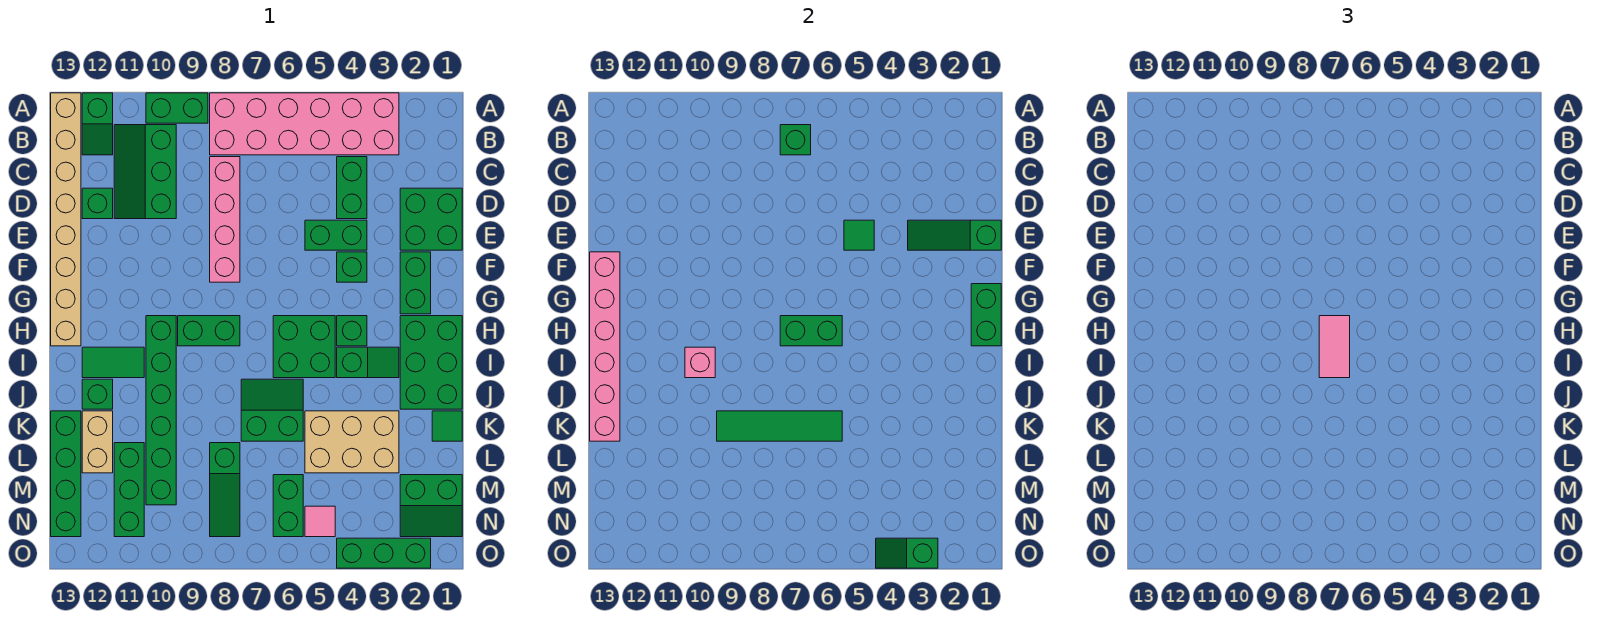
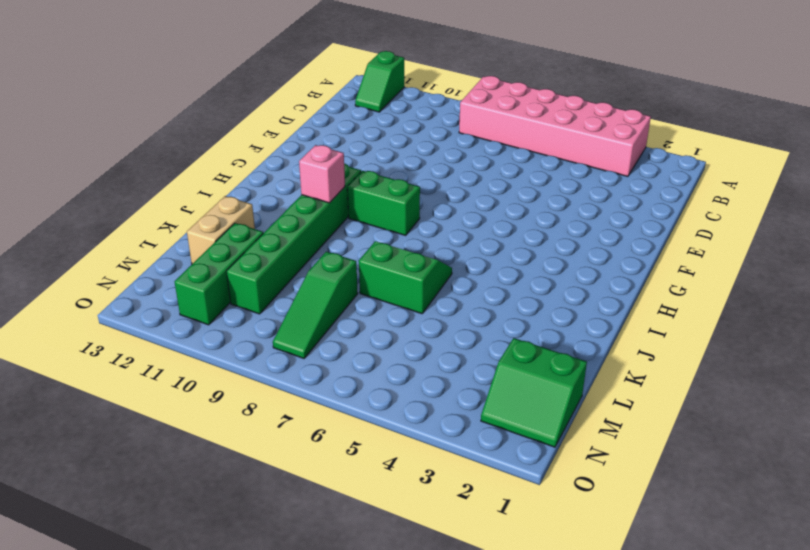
none -> green brick A9:A10 level 1
none -> tan brick A13:H13 level 1
none -> green slope B10:D11 level 1 top 10
none -> green brick C4:D4 level 1

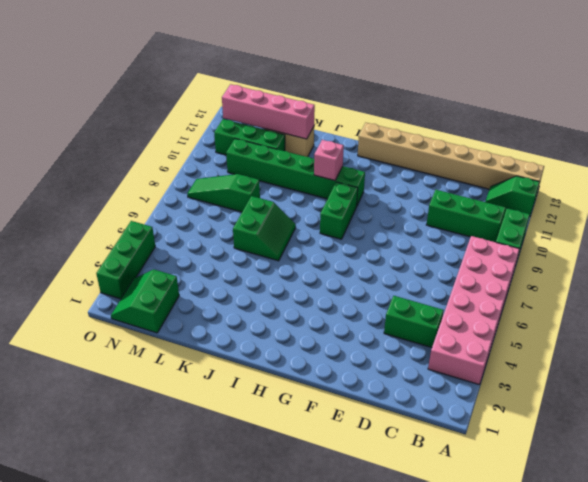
pink brick K12:N12 level 2 -> pink brick C8:F8 level 1
none -> green brick D1:E2 level 1
none -> green brick D12 level 1
none -> green brick E4:E5 level 1
none -> green brick F2:G2 level 1

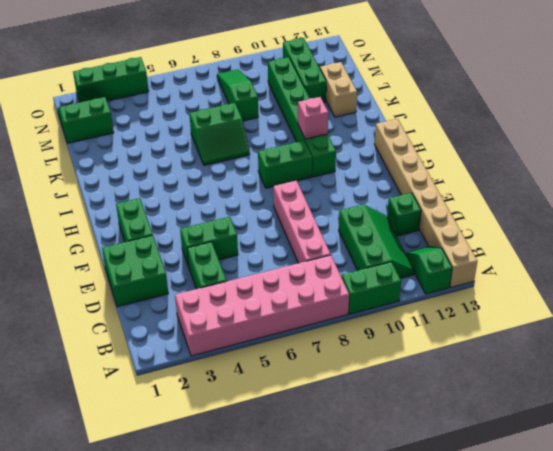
none -> green brick F4 level 1
none -> green brick H1:J2 level 1
none -> green brick H4 level 1
none -> green brick H5:I6 level 1

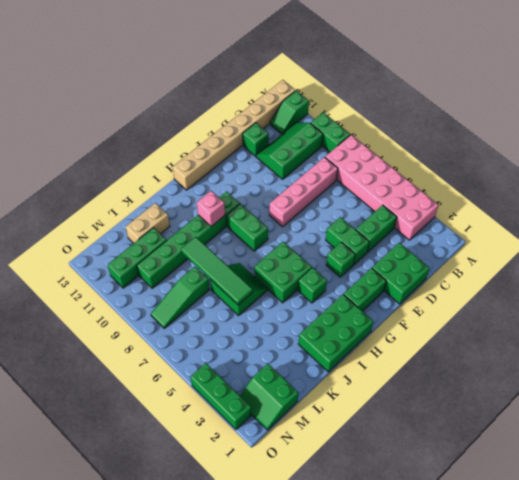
none -> green slope I3:I4 level 1 top 4
none -> green tile I11:I12 level 1
none -> green brick J12 level 1
none -> green tile K1 level 1

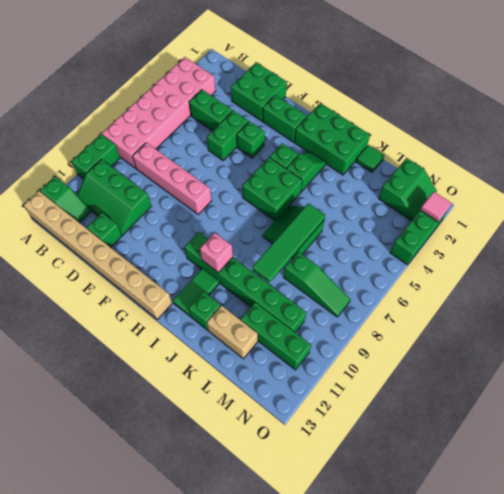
pink tile O2 level 2 -> pink tile N5 level 1
none -> green brick H8:H9 level 1
none -> tan brick K3:L5 level 1
none -> green brick K13:N13 level 1
none -> green brick M6:N6 level 1

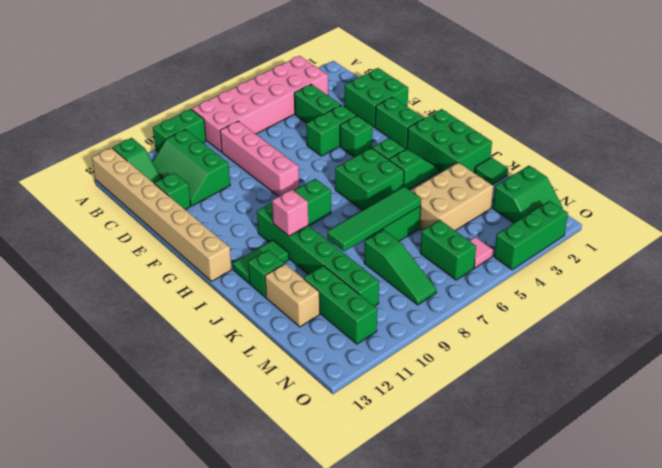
none -> green brick K13:N13 level 1
none -> green brick B7 level 2
none -> green slope E1:E3 level 2 top 1
none -> green tile E5 level 2

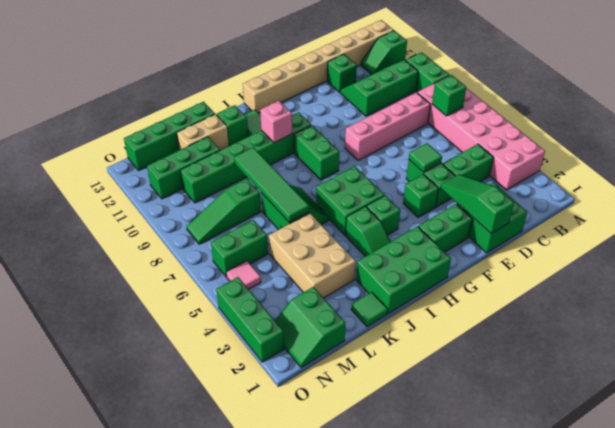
none -> pink brick F13:K13 level 2
none -> green brick G1:H1 level 2
none -> green brick H6:H7 level 2
none -> green slope O3:O4 level 2 top 3

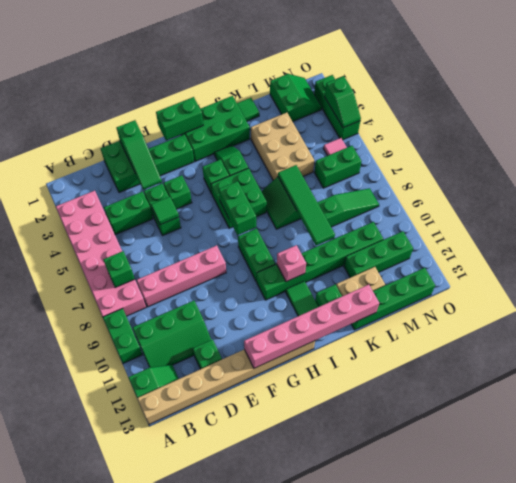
none -> pink tile H7:I7 level 3

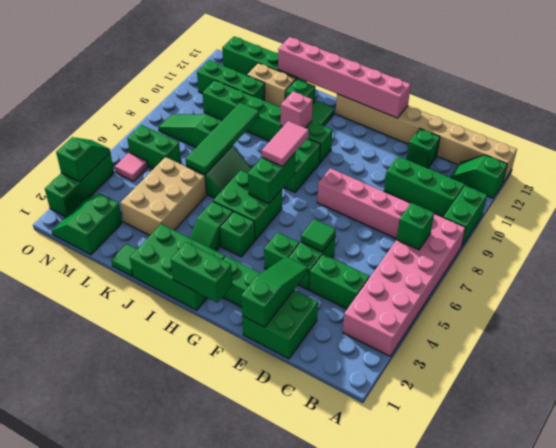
pink tile H7:H8 level 3 -> pink tile H7:I7 level 3

